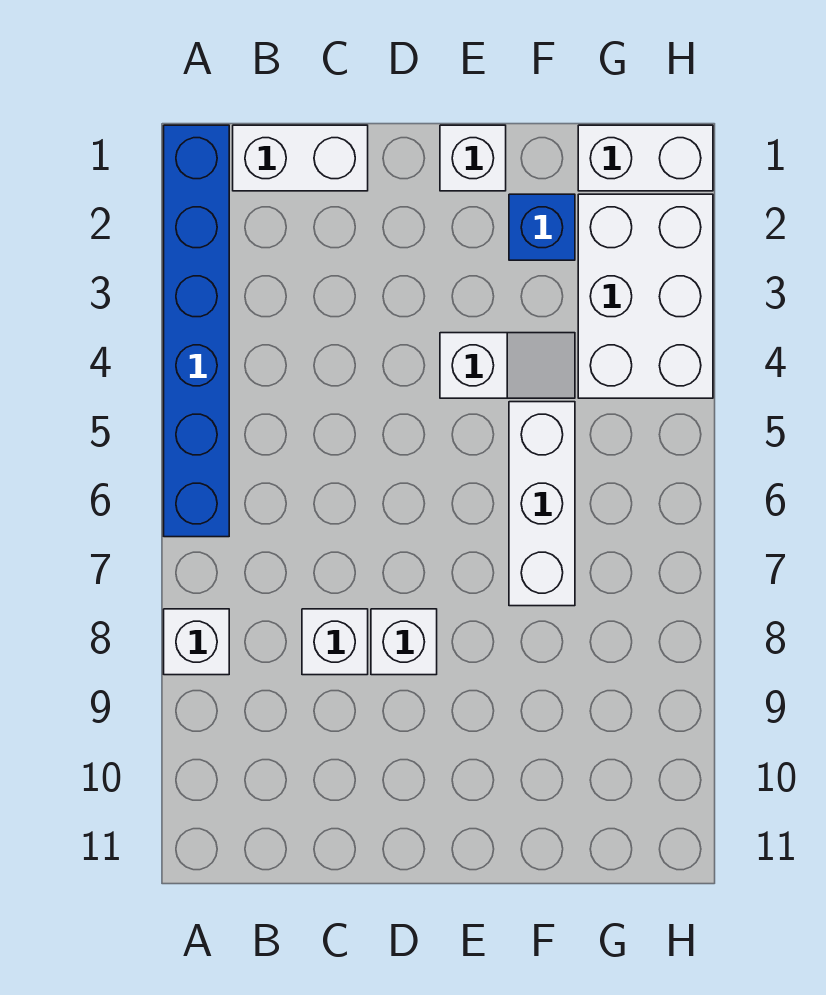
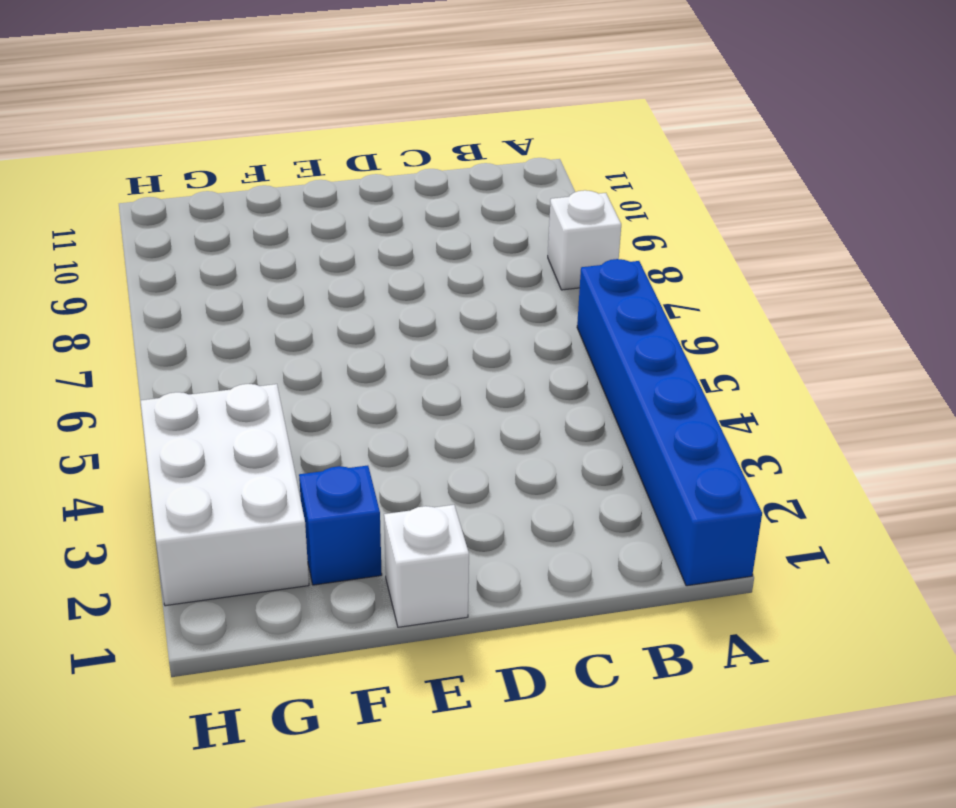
none -> white brick B1:C1 level 1
none -> white brick C8 level 1

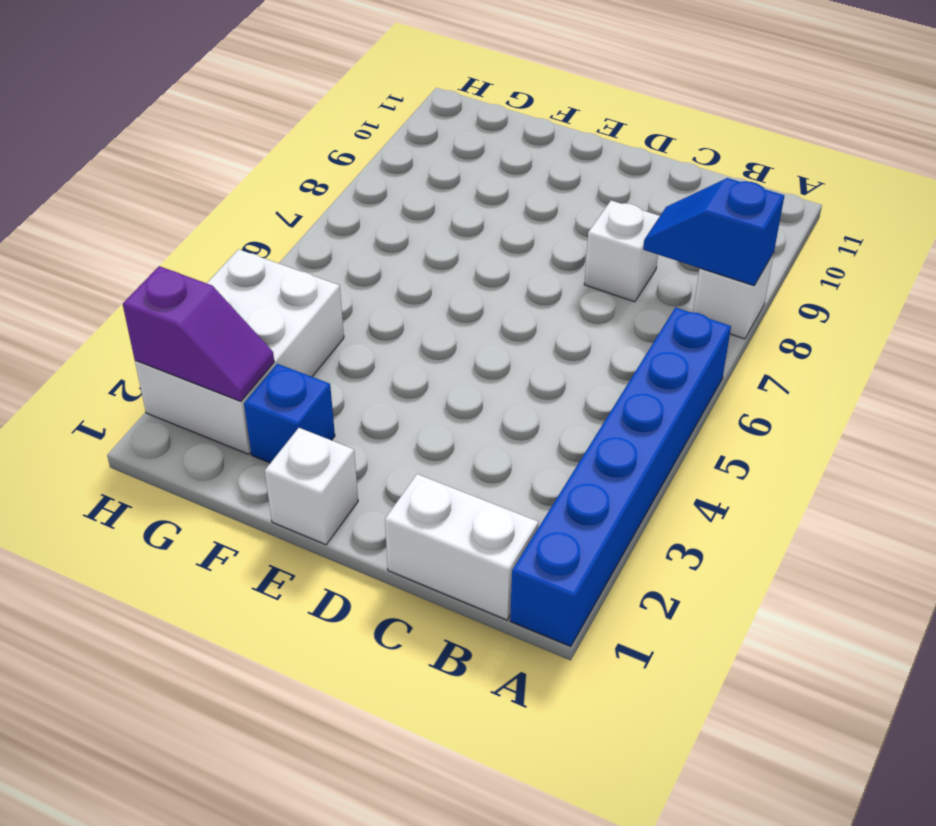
blue slope A8:B8 level 2 top A -> none
purple slope G2:H2 level 2 top H -> none
none -> white brick D8 level 1
none -> white slope E4:F4 level 1 top E

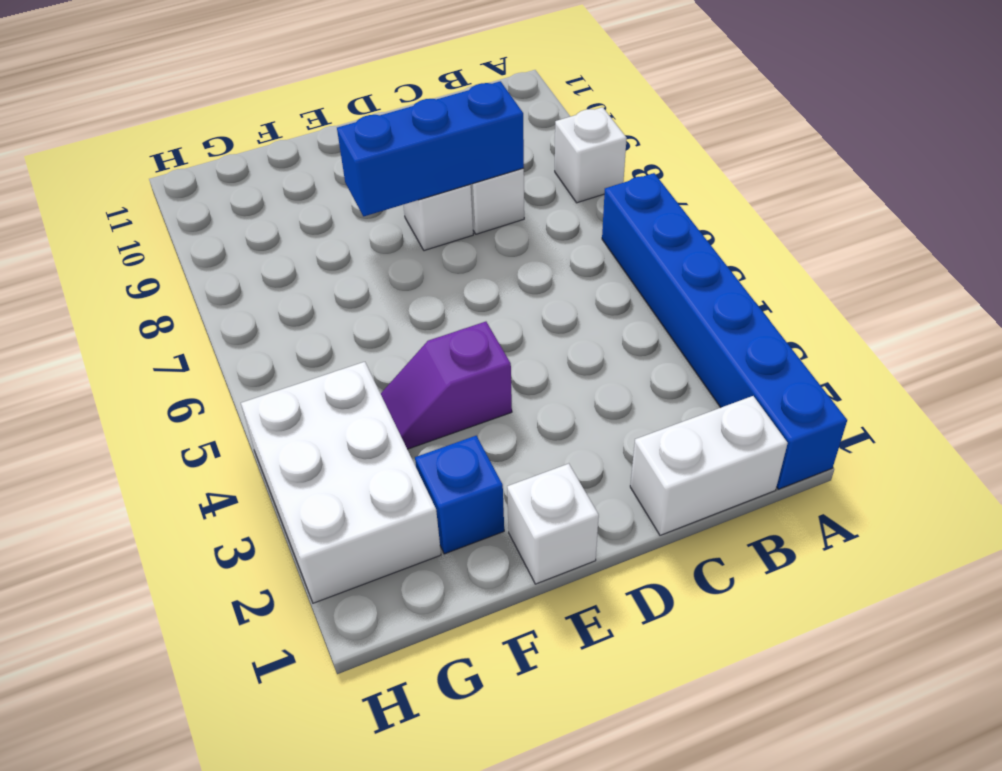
blue brick C8:E8 level 2 -> none
purple slope E4:F4 level 1 top E -> white slope E4:F4 level 1 top E
none -> white brick F5:F7 level 1
none -> white brick G1:H1 level 1

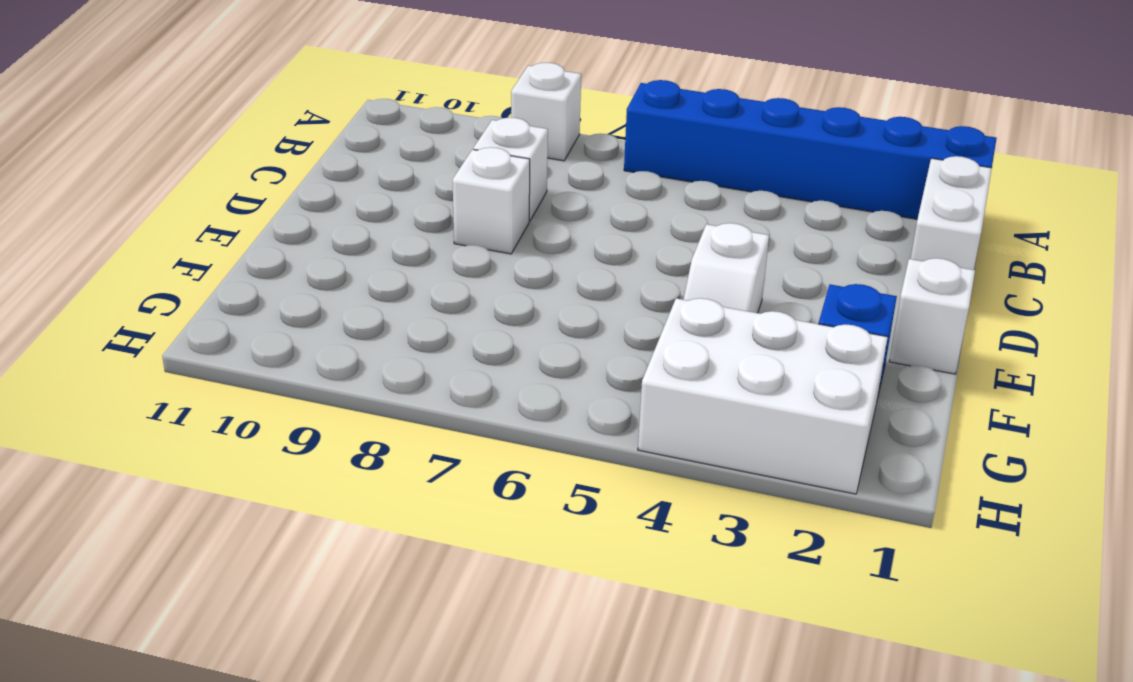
none -> white brick F5:F7 level 1
none -> white brick G1:H1 level 1

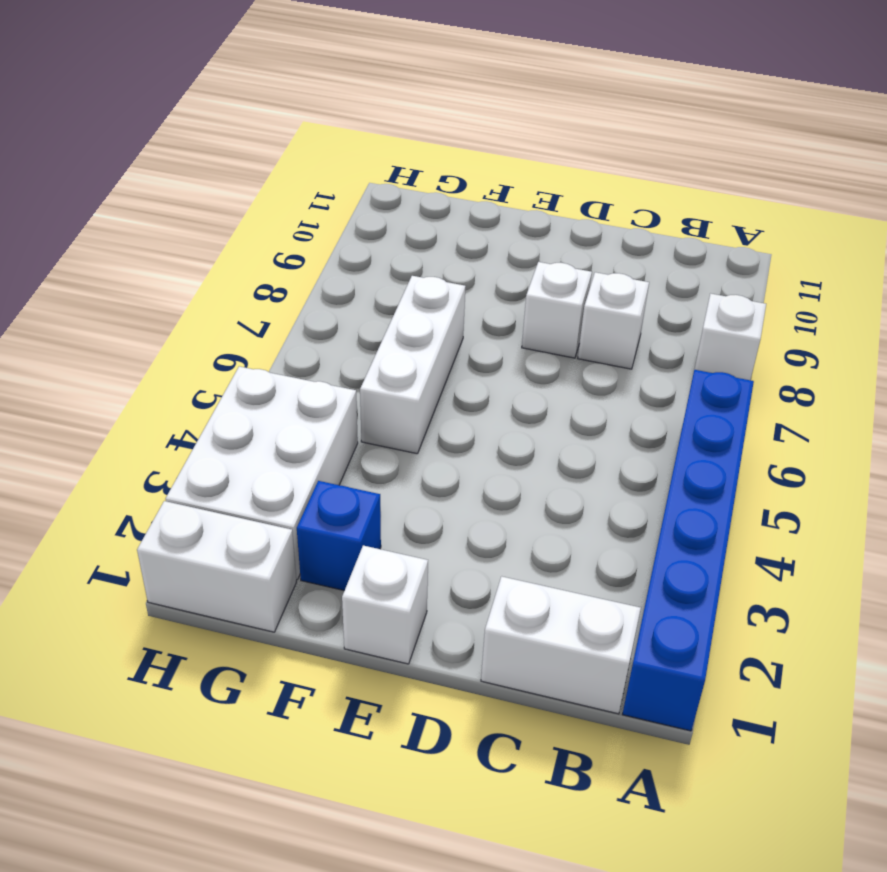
none -> white slope E4:F4 level 1 top E

